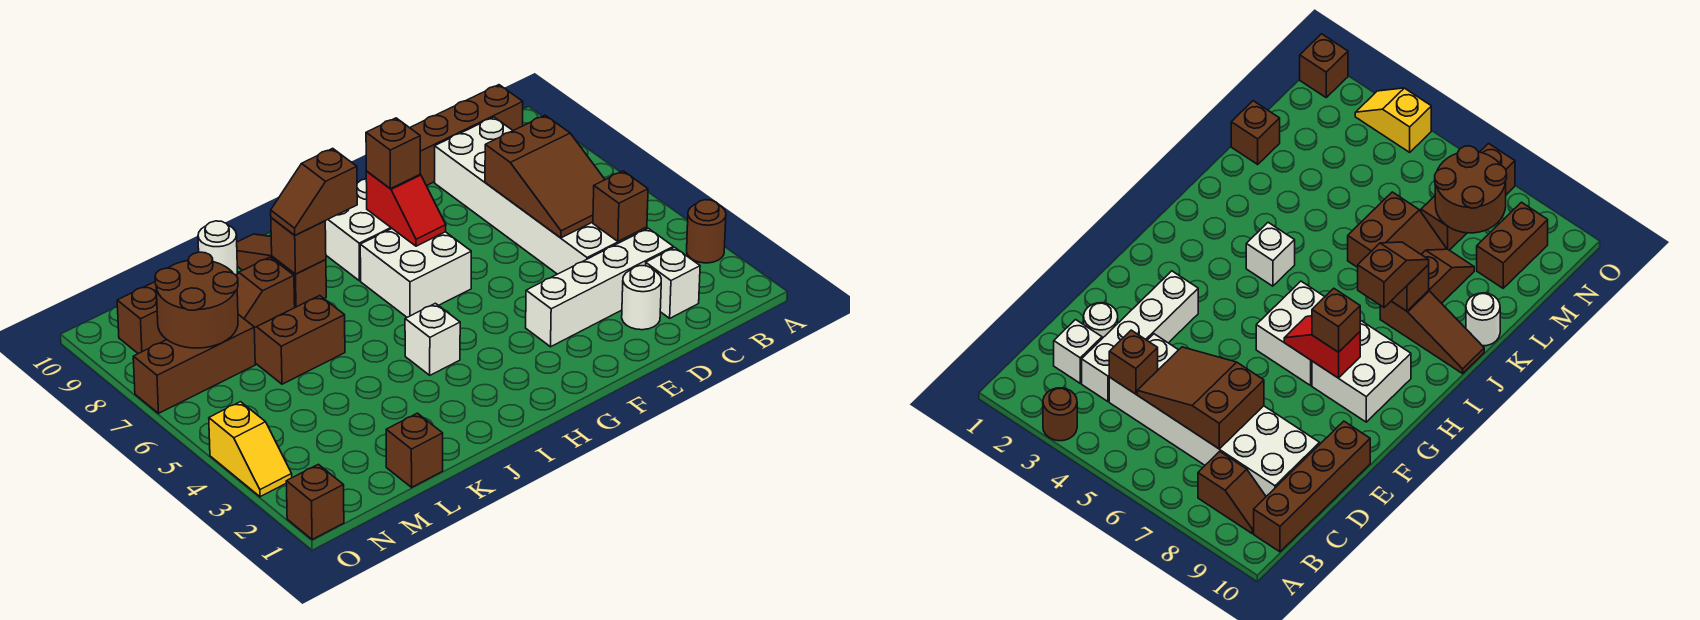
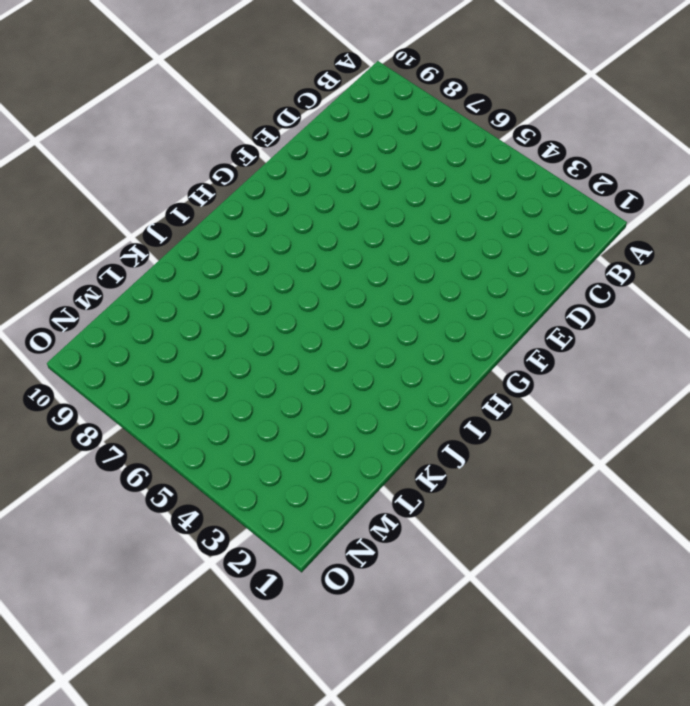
none -> brown round brick A3 level 1
none -> brown slope B8:B9 level 1 top 8
none -> brown brick B10:E10 level 1

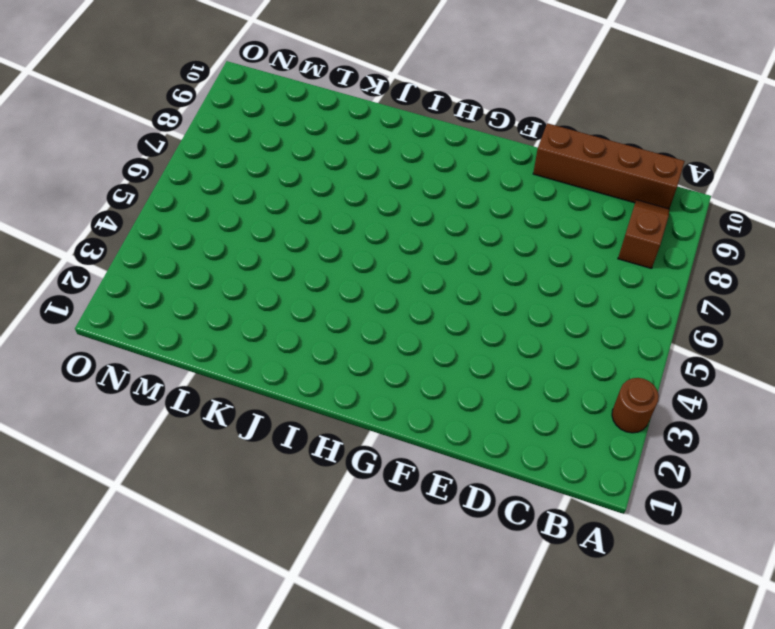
none -> white brick C2 level 1
none -> white brick C3:F3 level 1
none -> white brick C4:D9 level 1

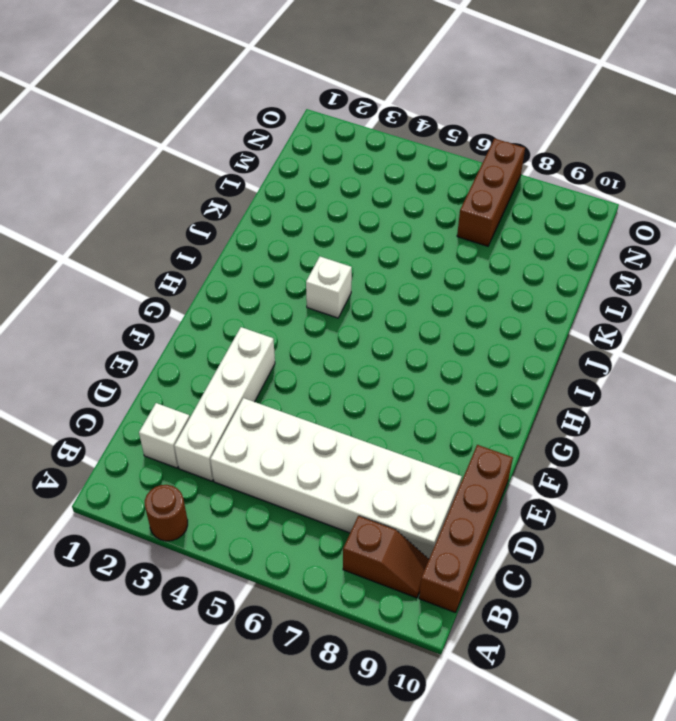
none -> white round brick D2 level 1
none -> white brick G6:H7 level 1
none -> white brick G8:H9 level 1

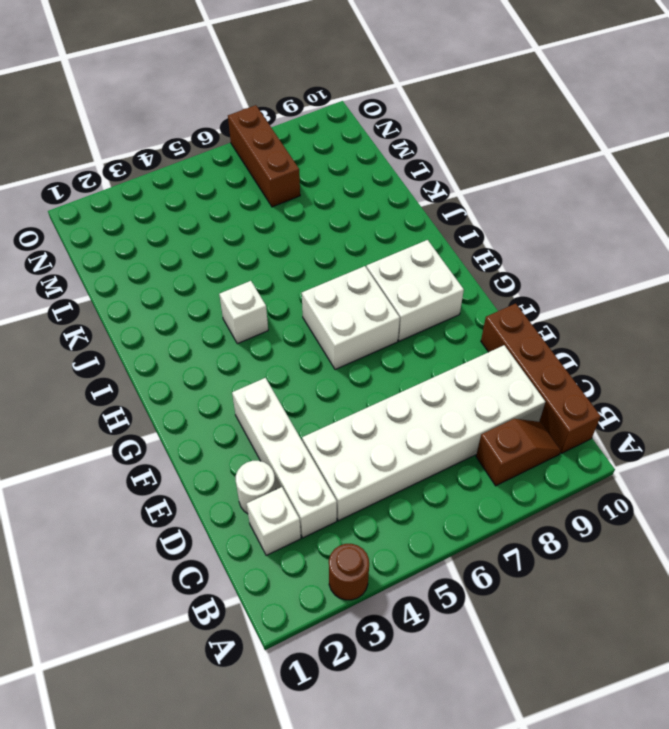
none -> brown slope J8:J10 level 1 top 8
none -> brown slope K6:L7 level 1 top 6
none -> brown slope K8:L8 level 1 top K

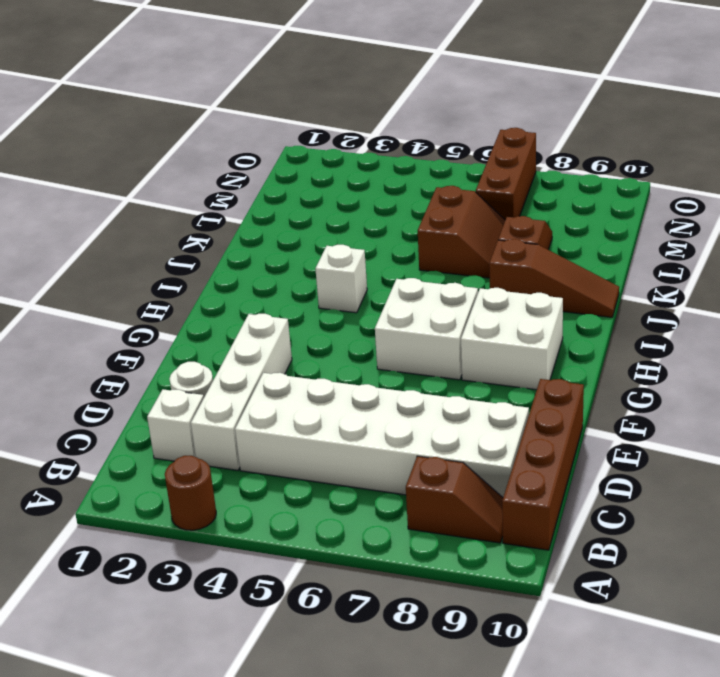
none -> white round brick K10 level 1
none -> brown brick L1 level 1
none -> brown brick M9:N9 level 1

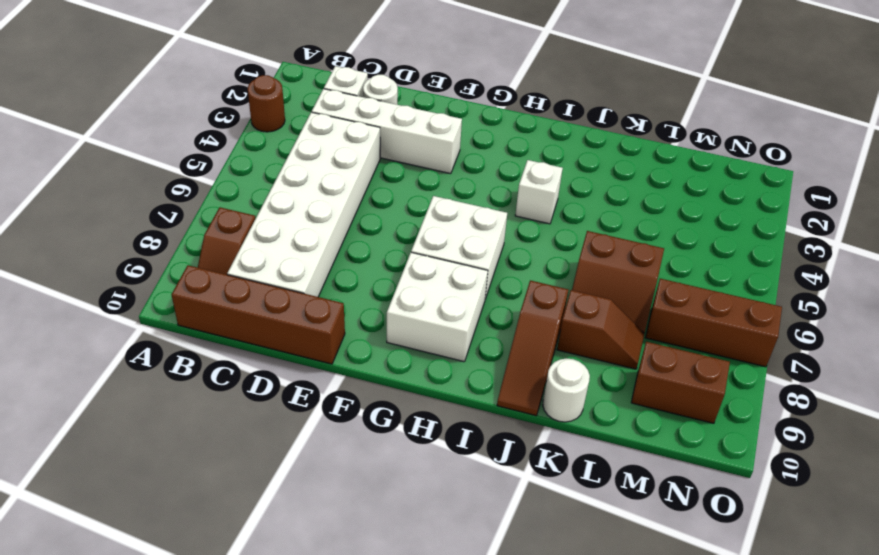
none -> brown brick L1 level 1
none -> brown brick O1 level 1
none -> yellow slope O3:O4 level 1 top 4

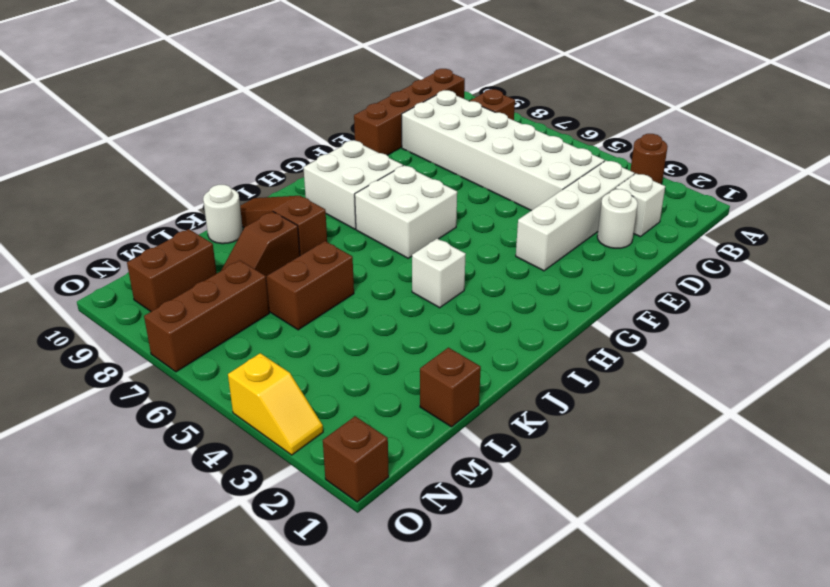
none -> brown brick C4 level 2
none -> brown slope C5:D7 level 2 top 7
none -> red slope G7:G8 level 2 top 8

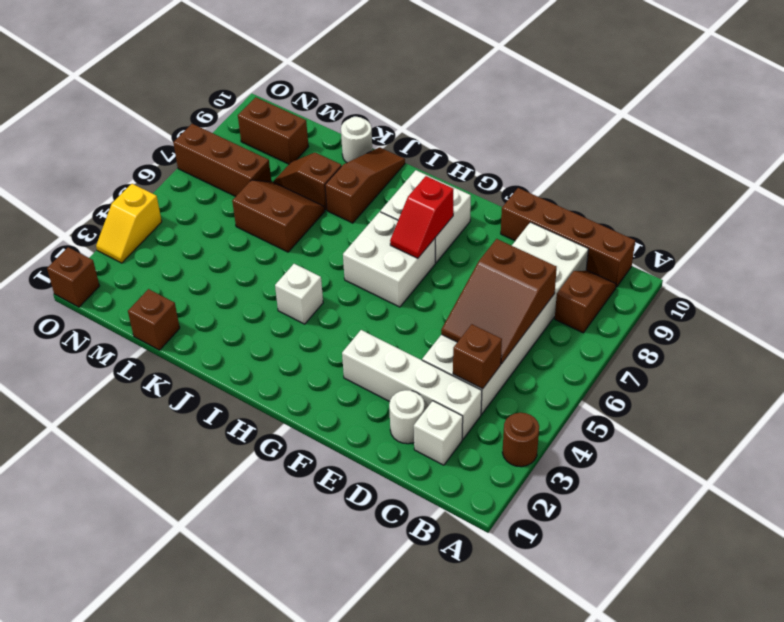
none -> brown brick J8 level 2
none -> brown round brick M7:N8 level 2
none -> brown brick G8 level 3

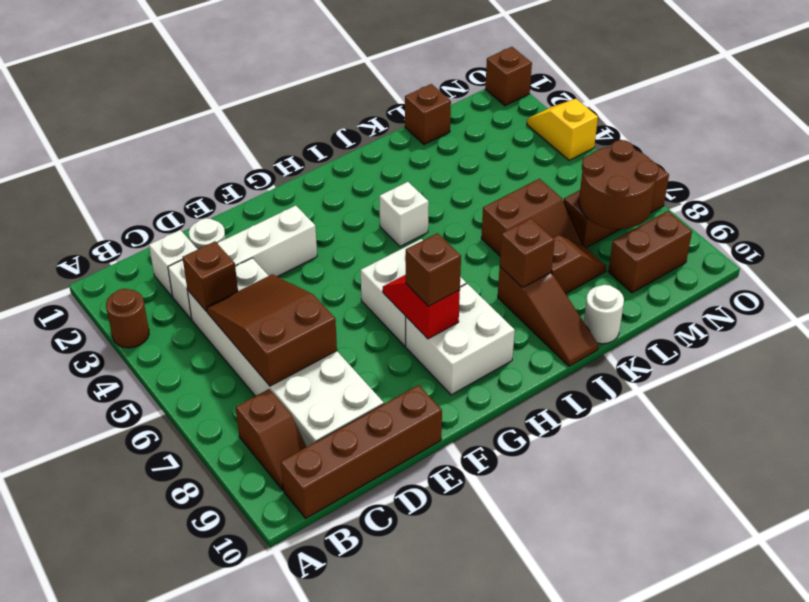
none -> brown slope I8:J8 level 3 top I

